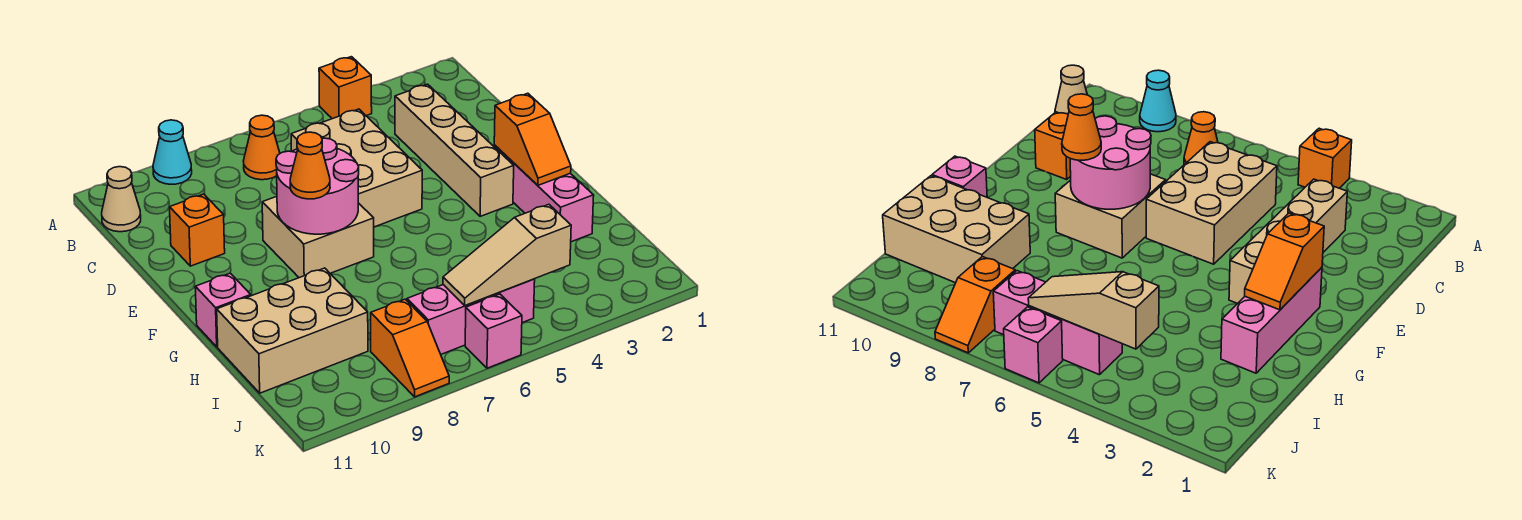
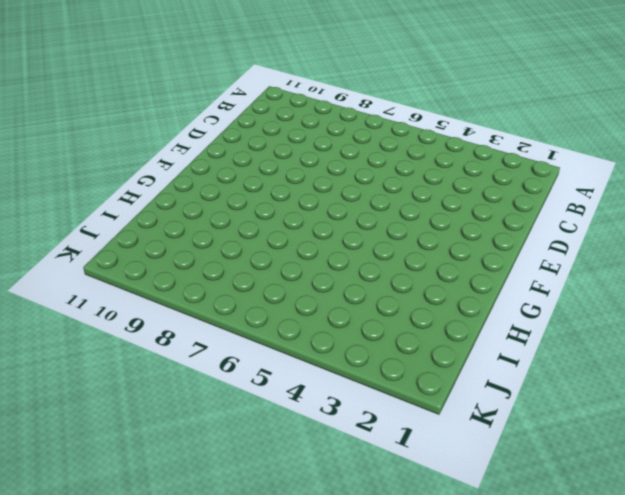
none -> orange brick A4 level 1
none -> cyan cone A9 level 1
none -> orange cone B7 level 1

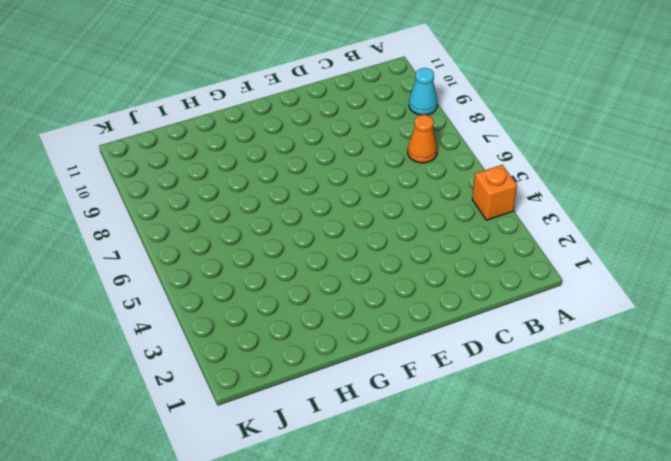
none -> tan cone B11 level 1
none -> tan brick C3:F3 level 1
none -> tan brick C5:E6 level 1

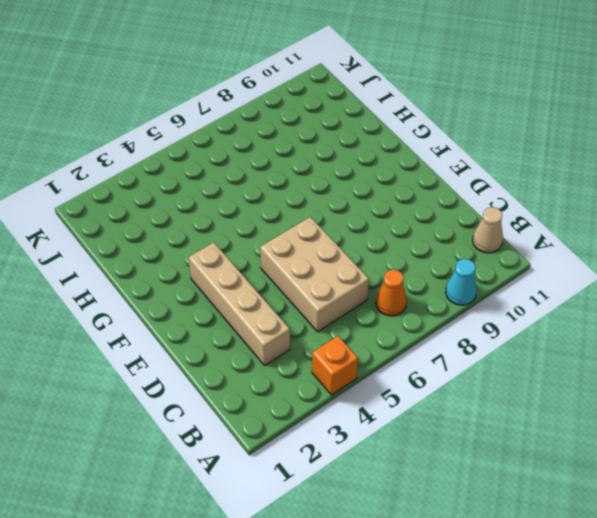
none -> orange brick D10 level 1
none -> tan brick E7:F8 level 1
none -> pink brick F2:H2 level 1

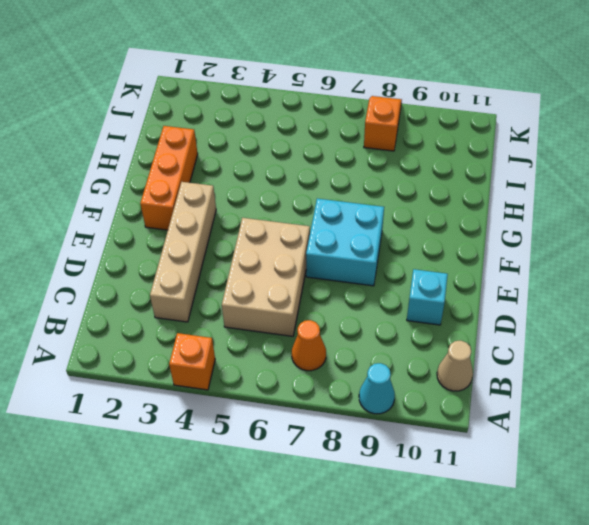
cyan brick D10 level 1 -> orange brick D10 level 1
cyan brick E7:F8 level 1 -> tan brick E7:F8 level 1
orange brick F2:H2 level 1 -> pink brick F2:H2 level 1
none -> pink brick G11 level 1
none -> tan brick H9:I11 level 1
none -> pink brick J5:J7 level 1

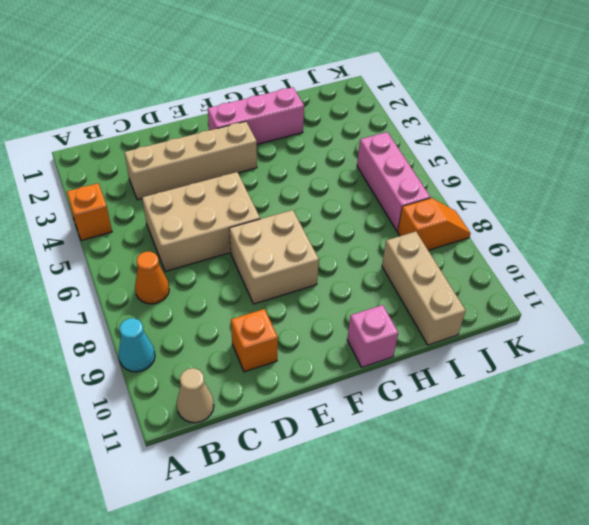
tan brick I9:I11 level 1 -> tan brick H9:I11 level 1
none -> pink brick K6 level 1
none -> pink round brick E7:F8 level 2
none -> orange slope F2:G2 level 2 top F

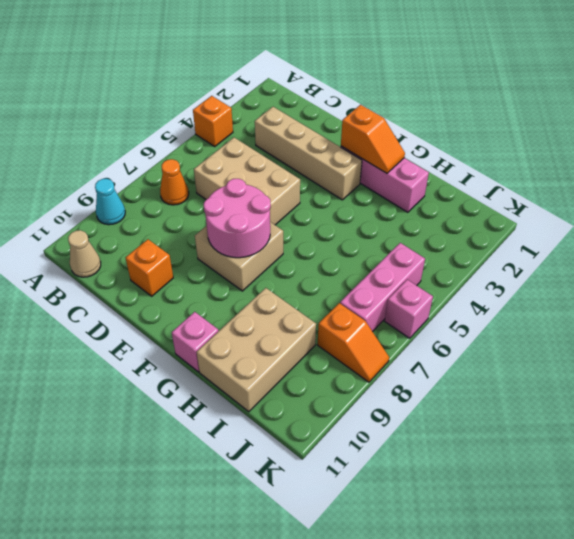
none -> tan slope J4:J6 level 2 top 4
none -> orange cone F8 level 3

